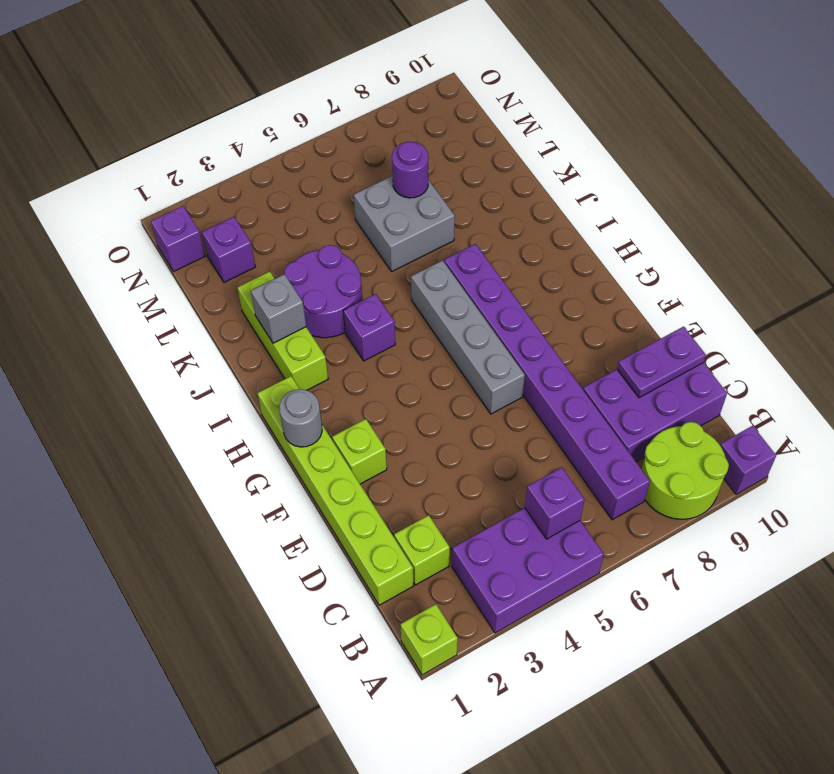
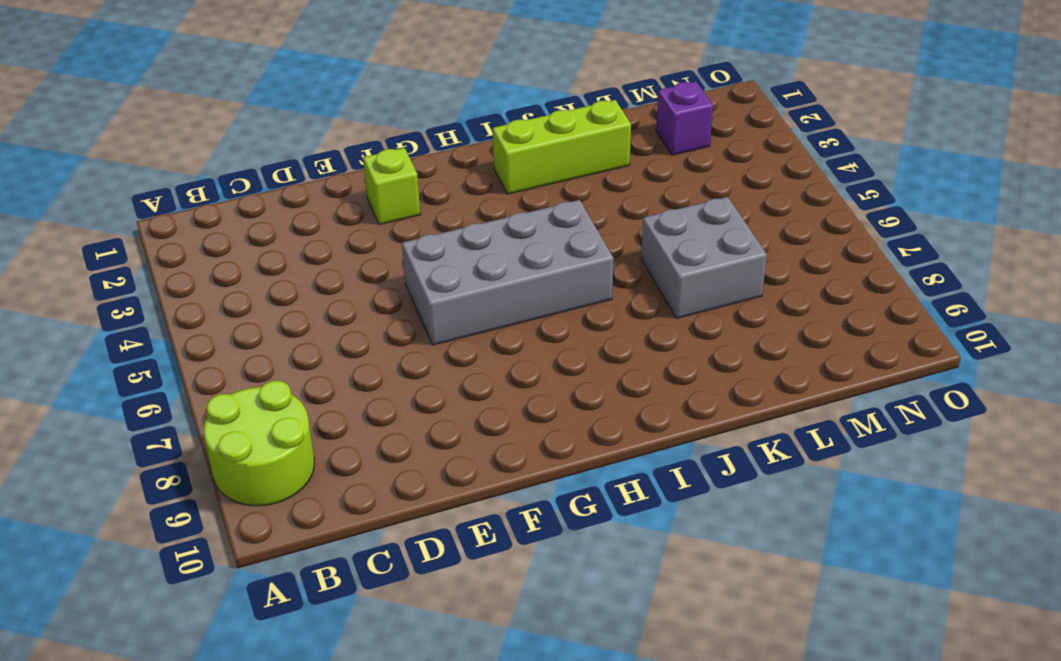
grey brick F5:I6 level 1 -> grey brick F6:I6 level 1
none -> lime brick A1 level 1
none -> purple brick A3:B5 level 1
none -> purple brick A10 level 1

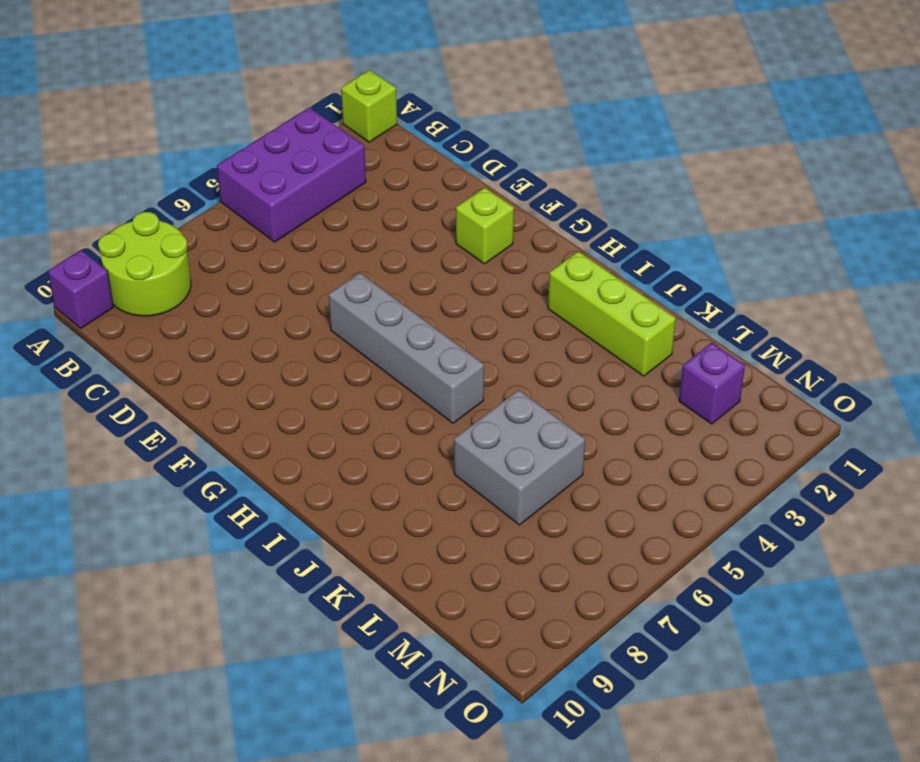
none -> purple brick B7:I7 level 1
none -> lime brick C1:H1 level 1
none -> lime brick C2 level 1

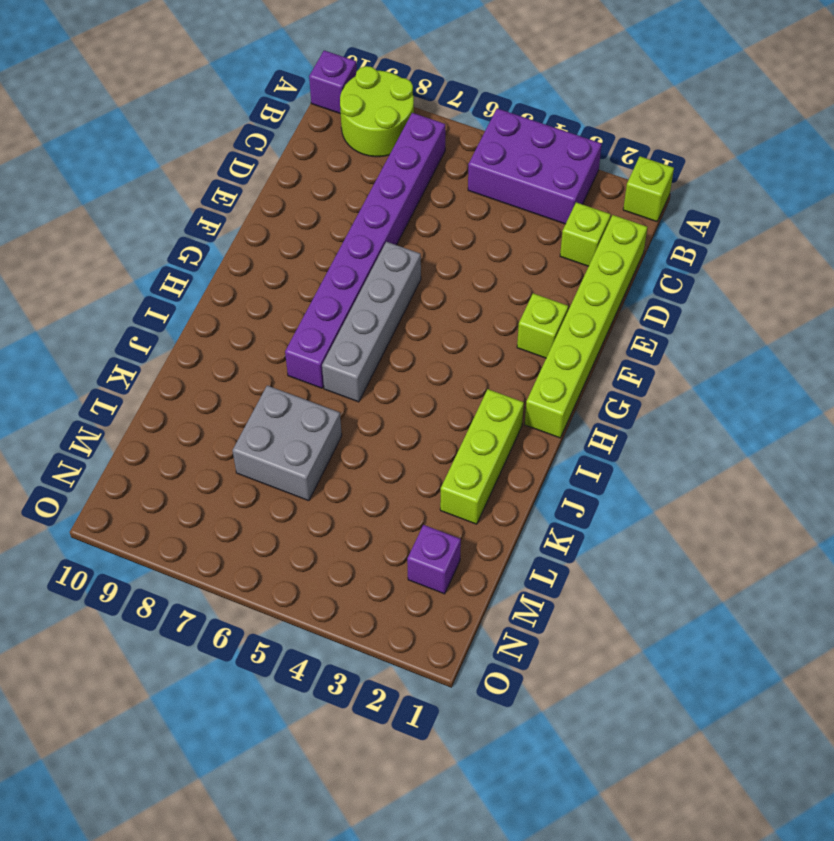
none -> purple brick C8:D10 level 1
none -> purple brick I4 level 1
none -> purple round brick J3:K4 level 1

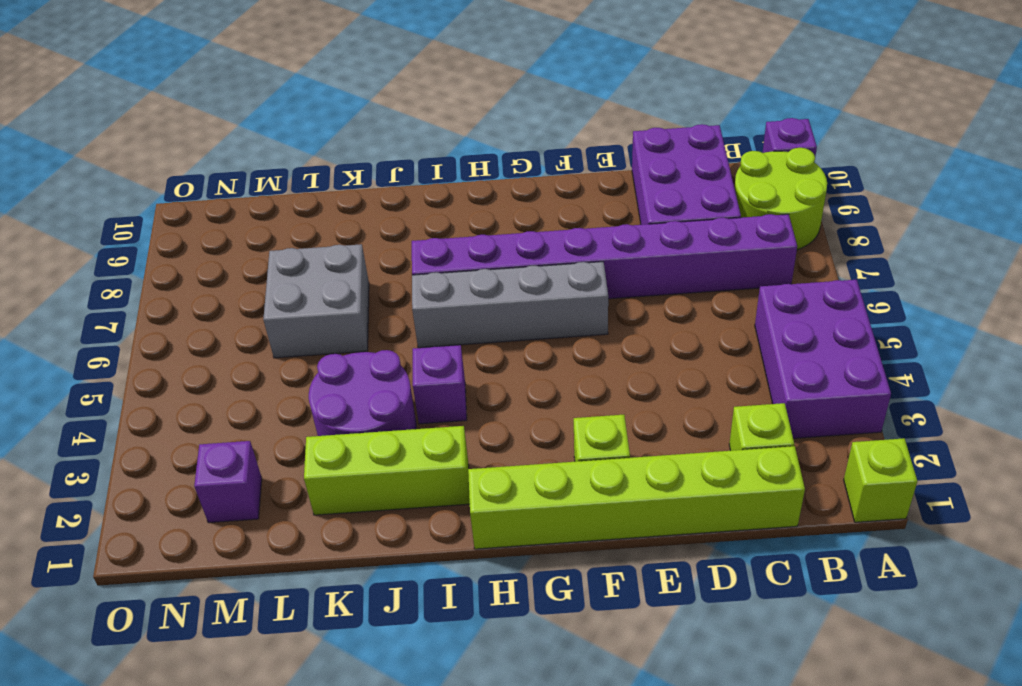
none -> purple brick N1 level 1
none -> purple brick B5 level 2
none -> purple plate D9:D10 level 2

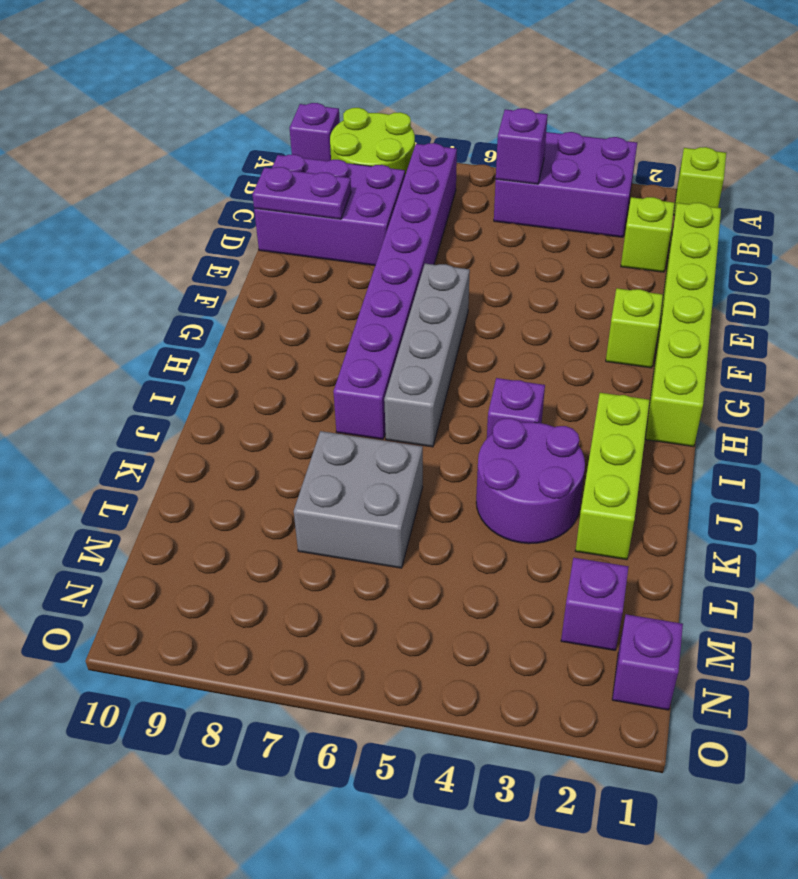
none -> grey round brick G1 level 2
none -> grey brick J2 level 2
none -> purple round brick L7 level 2

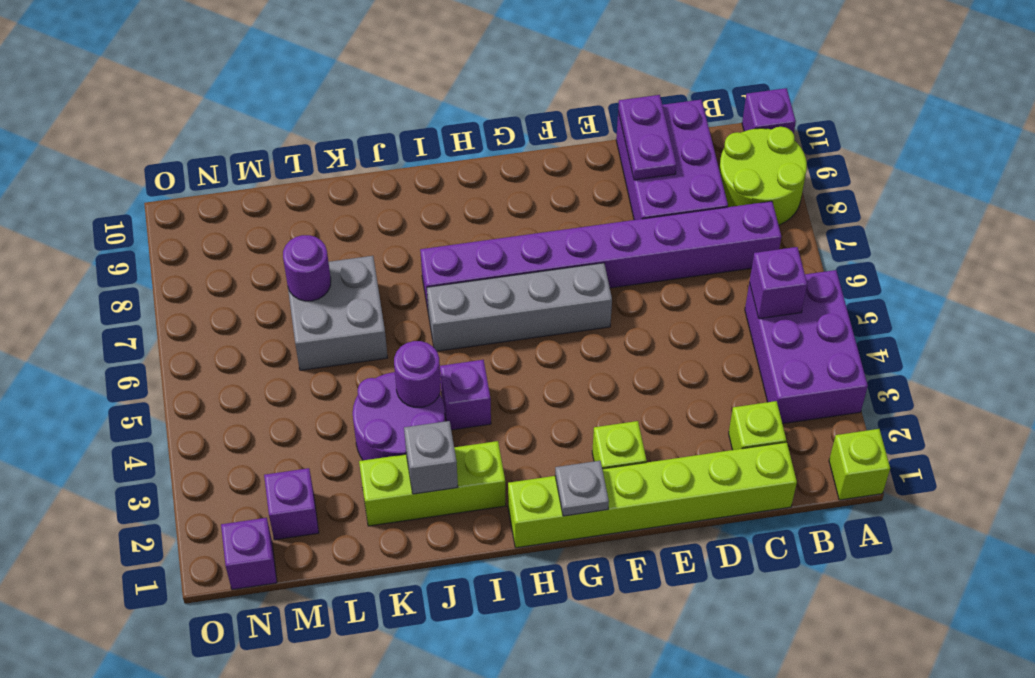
grey plate G1 level 2 -> grey round brick G1 level 2
purple round brick J4 level 2 -> none

